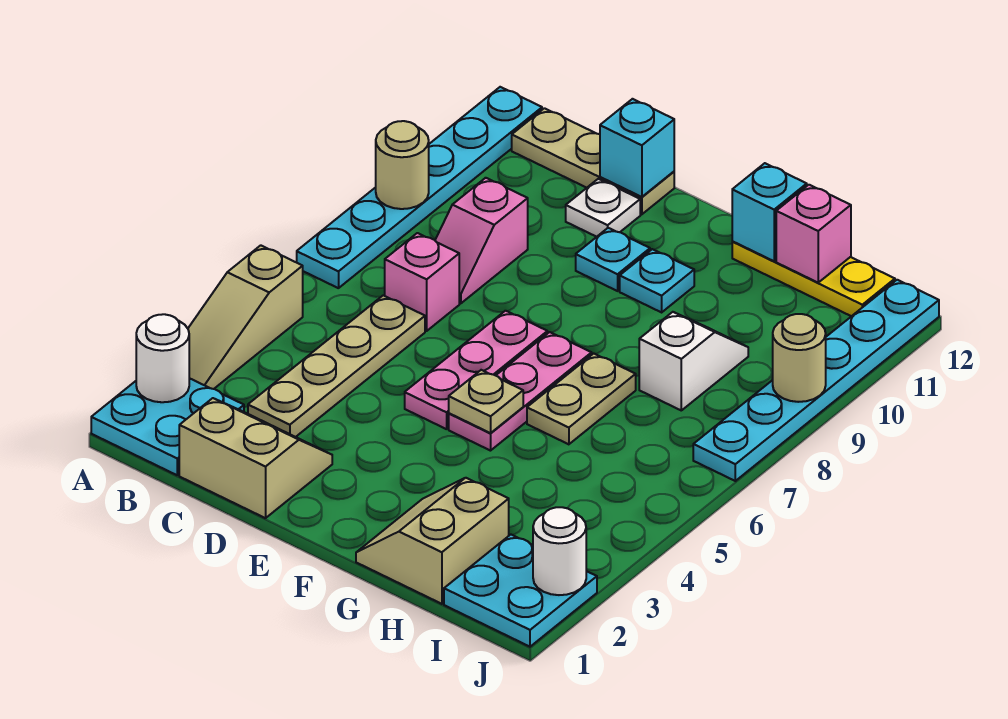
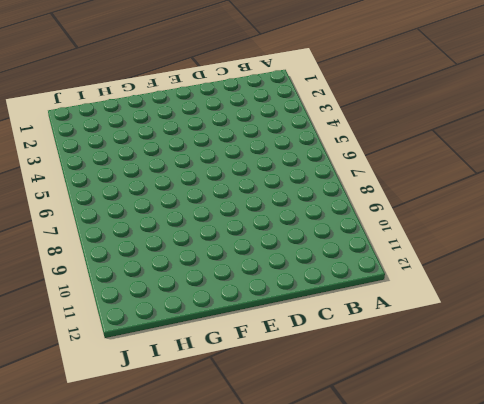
none -> cyan plate A1:B2 level 1
none -> tan slope A3:A5 level 1 top 5
none -> cyan plate A7:A12 level 1

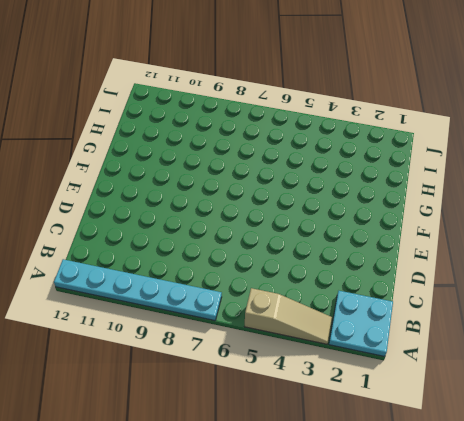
none -> tan plate B12:D12 level 1
none -> tan slope C1:D2 level 1 top 1
none -> tan plate C3:C6 level 1

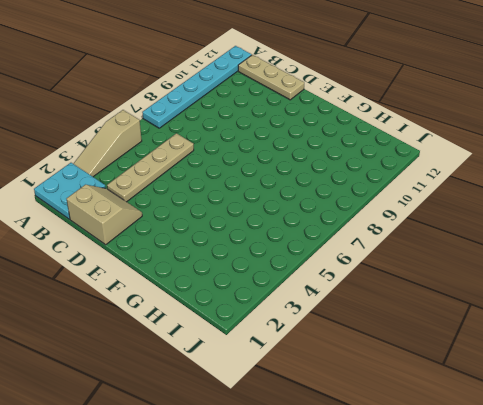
none -> pink brick C7 level 1
none -> pink slope C8:C9 level 1 top 9
none -> white plate D11 level 1

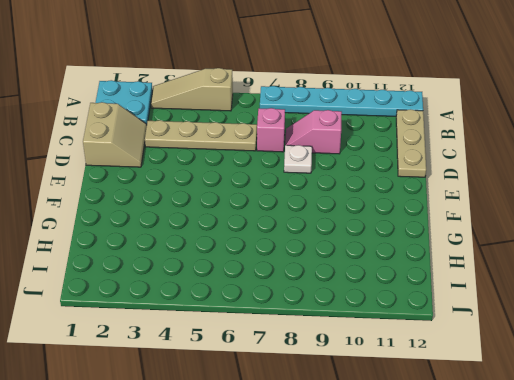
white plate D8 level 1 -> white plate D11 level 1
none -> pink plate E5:E7 level 1
none -> cyan plate E10 level 1
none -> pink plate F5:F7 level 1

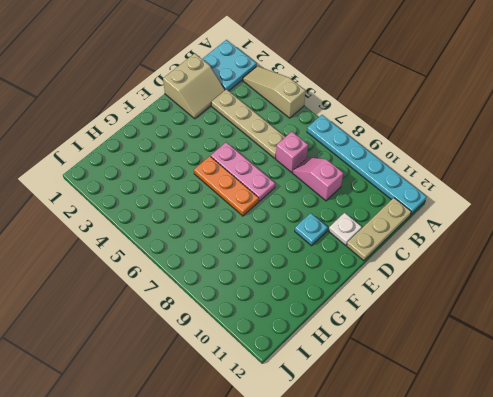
orange plate F5:F7 level 1 -> pink plate F5:F7 level 1
none -> cyan plate F10 level 1
none -> tan slope G1:H2 level 1 top H
none -> tan plate G6:G7 level 1

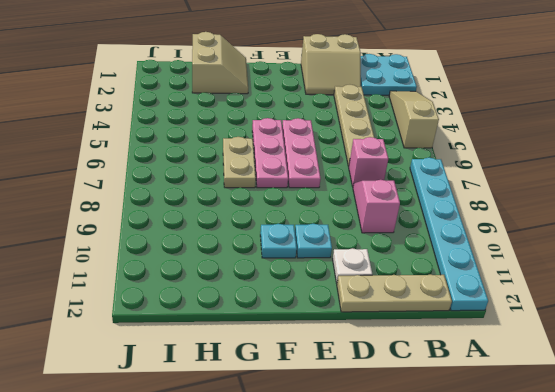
none -> yellow plate G12:I12 level 1
none -> white slope H8:H9 level 1 top 8
none -> cyan plate I1:J2 level 1

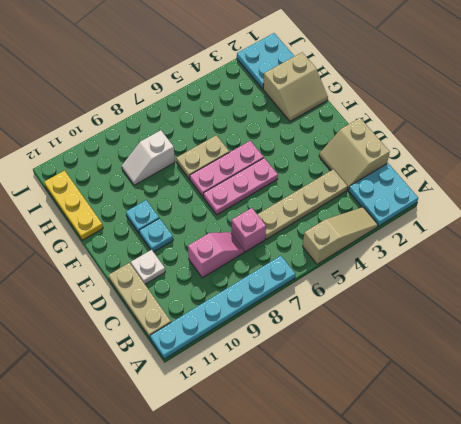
none -> cyan plate J7:J12 level 1
none -> white round brick A2 level 2
none -> tan round brick A9 level 2

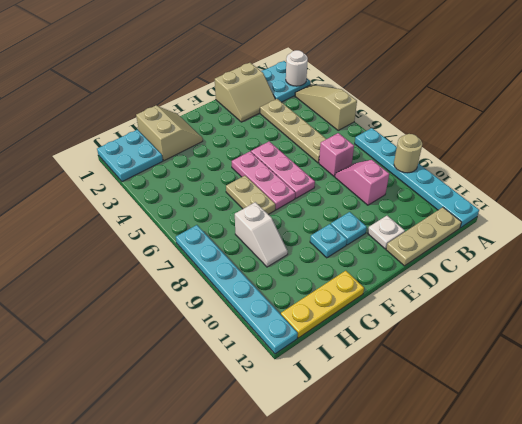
none -> cyan brick D12 level 2
none -> tan plate F5 level 2
none -> cyan brick G12 level 2

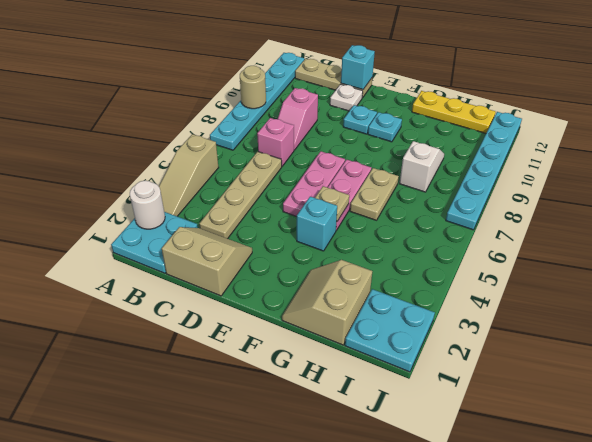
cyan brick F4 level 1 -> cyan brick G12 level 2
none -> pink brick H12 level 2
none -> white round brick J2 level 2
none -> tan round brick J9 level 2

